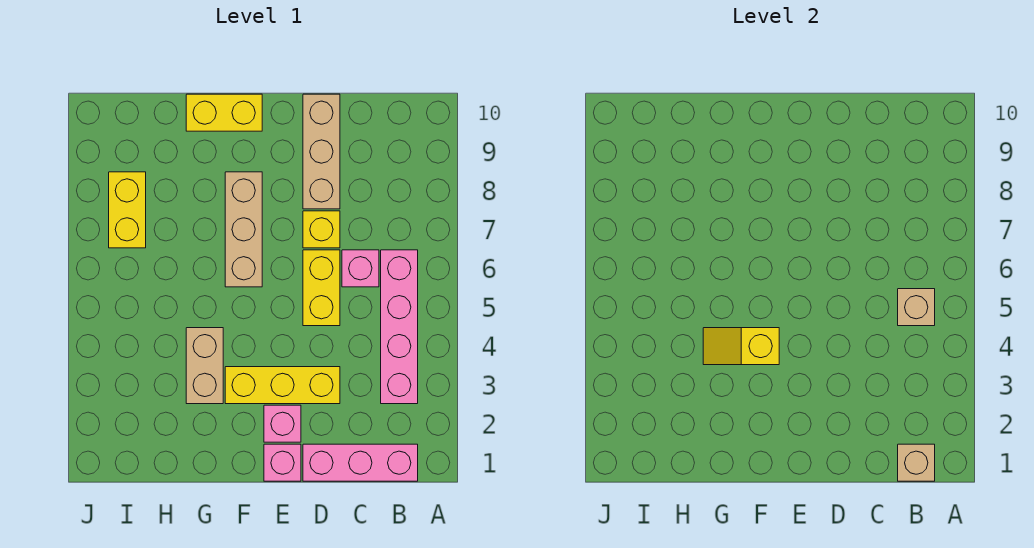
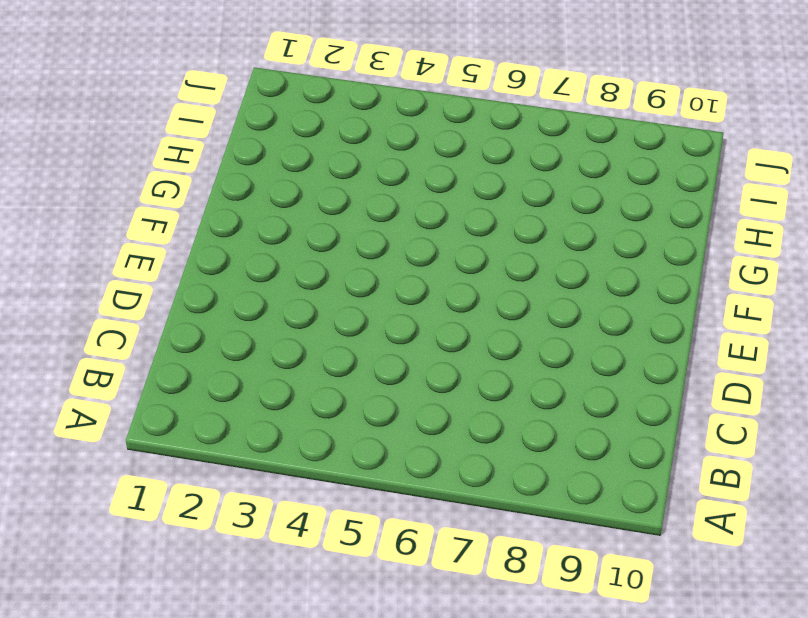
none -> pink brick B1:D1 level 1
none -> pink brick B3:B6 level 1
none -> pink brick C6 level 1

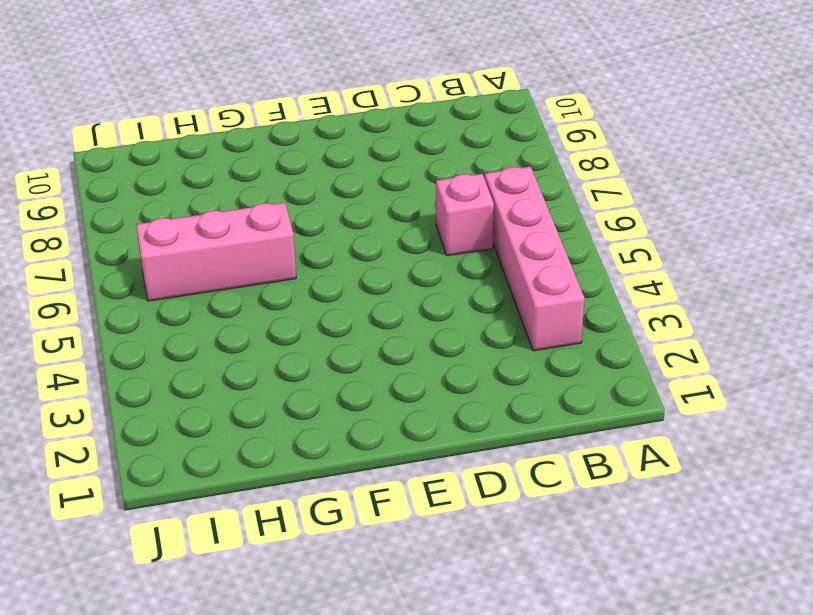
pink brick G6:I6 level 1 -> pink brick B1:D1 level 1
none -> yellow brick D3:F3 level 1
none -> yellow brick D5:D6 level 1
none -> yellow brick D7 level 1

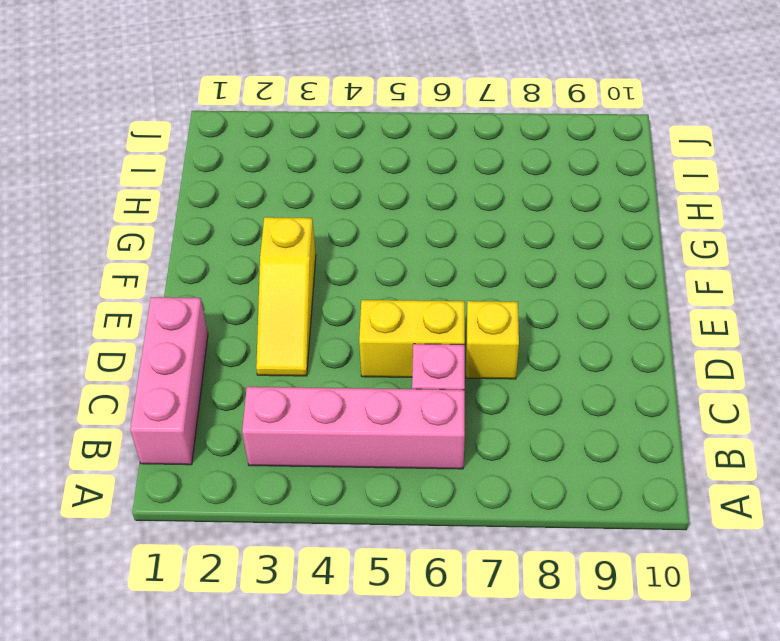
yellow slope D3:F3 level 1 top F -> yellow brick D3:F3 level 1
none -> tan brick D8:D10 level 1
none -> pink brick E1 level 1
none -> pink brick E2 level 1

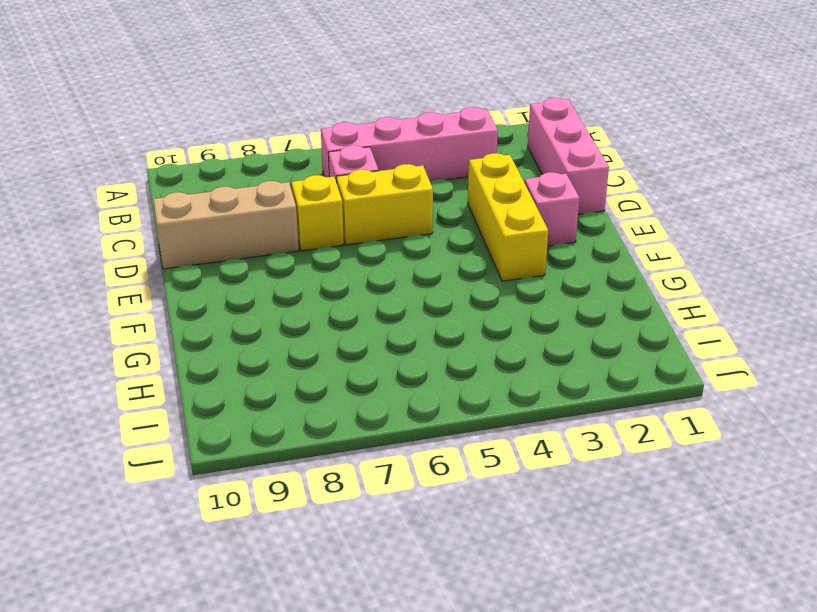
none -> pink brick E1 level 1
none -> tan brick F6:F8 level 1
none -> yellow brick F10:G10 level 1

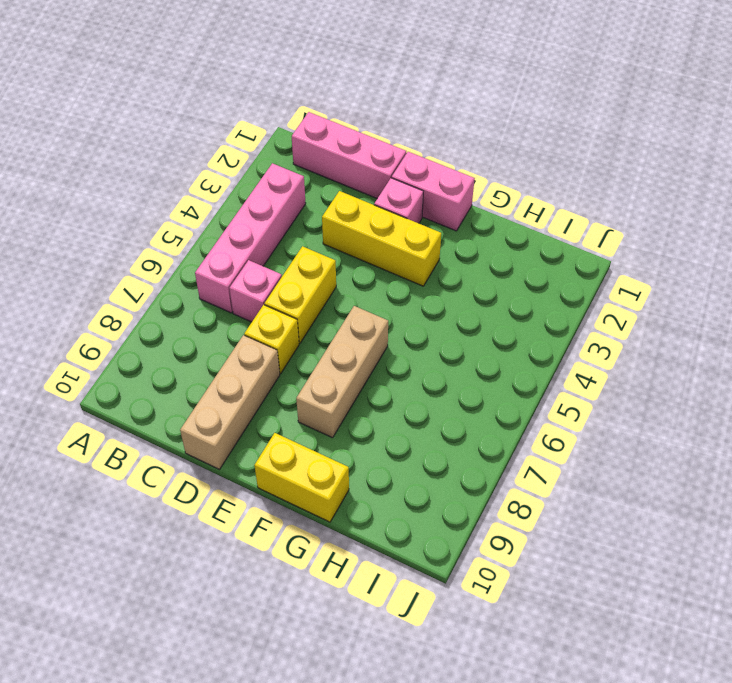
pink brick E1:F1 level 1 -> pink brick E1 level 1
none -> tan brick G3:G4 level 1
none -> yellow brick I7:I8 level 1
none -> tan brick B1 level 2

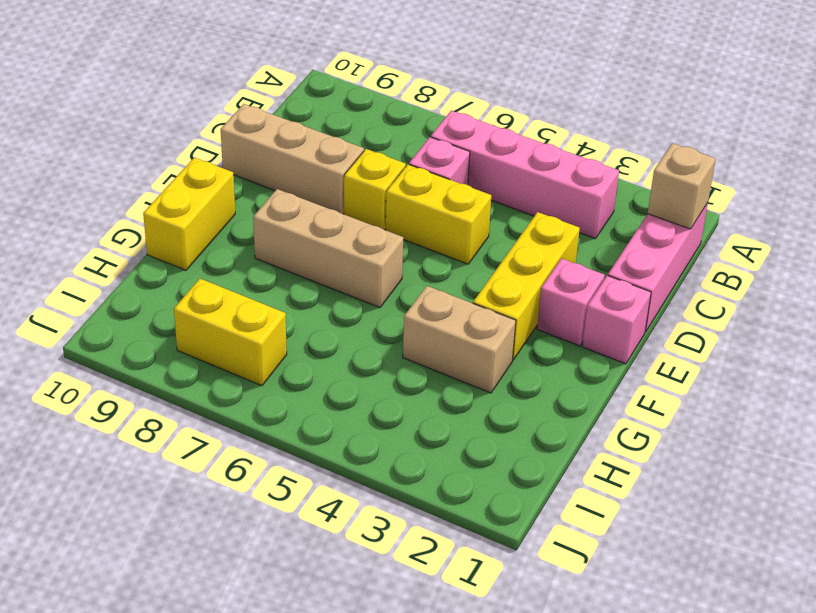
none -> tan brick B5 level 2
none -> yellow slope F4:G4 level 2 top F

